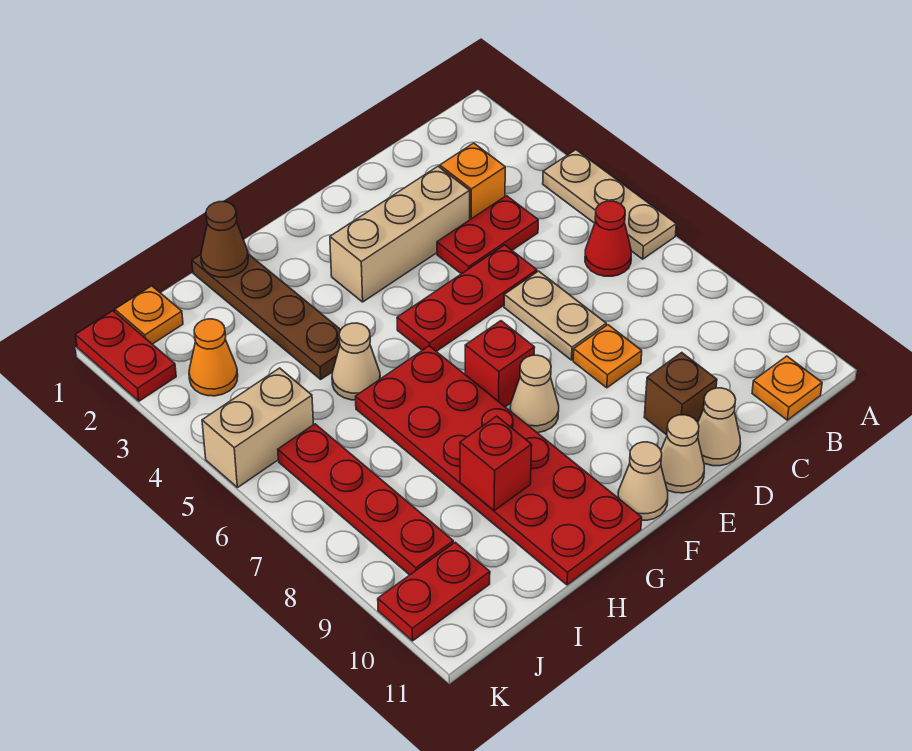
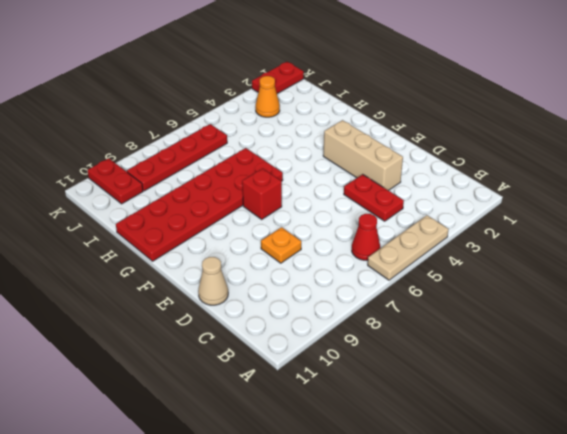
none -> orange plate B11 level 1
none -> orange brick C3 level 1
none -> red plate D5:F5 level 1

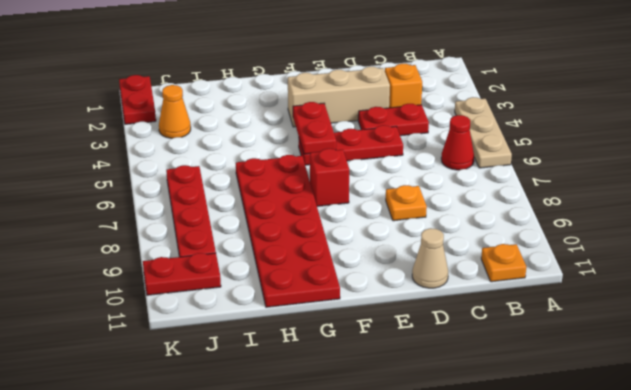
red plate F4:F5 level 2 -> none
none -> tan plate D6:D7 level 1
none -> brown brick D10 level 1
none -> tan cone E11 level 1

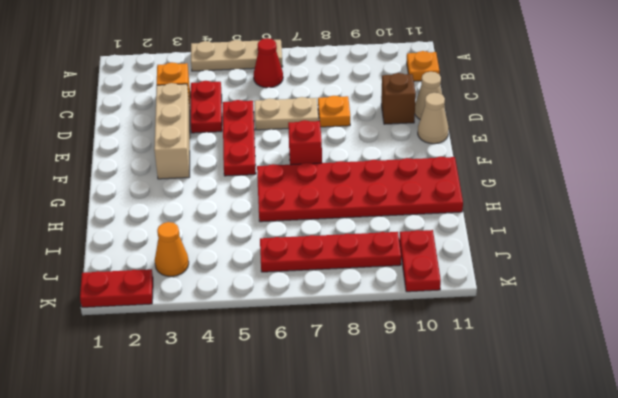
none -> tan cone F8 level 1
none -> tan cone F11 level 1
none -> brown plate H1:H4 level 1

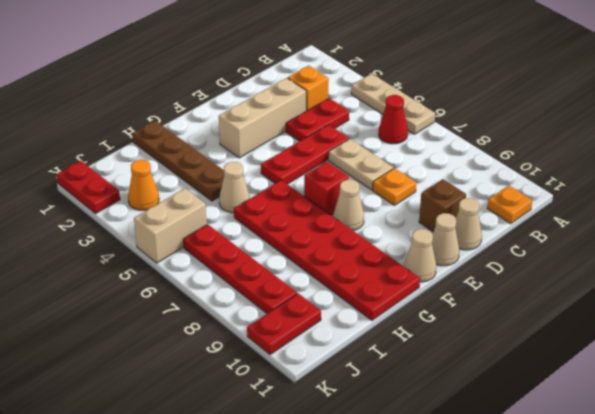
none -> orange plate J1 level 1
none -> brown cone H1 level 2
none -> red brick H9 level 2

